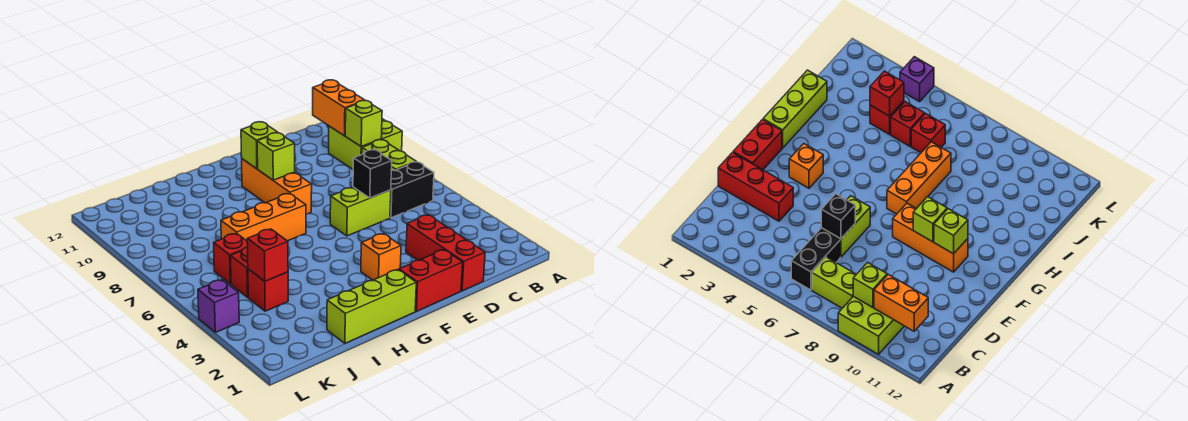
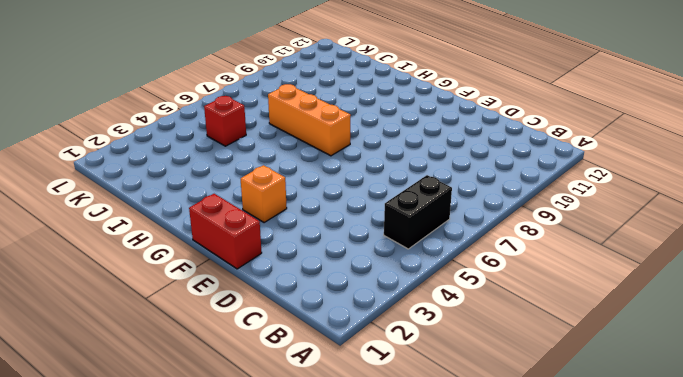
black brick B5:B6 level 1 -> black brick B6:C6 level 1
none -> lime brick A9:B10 level 1
none -> lime brick B7:B8 level 1
none -> red brick D1:D3 level 1

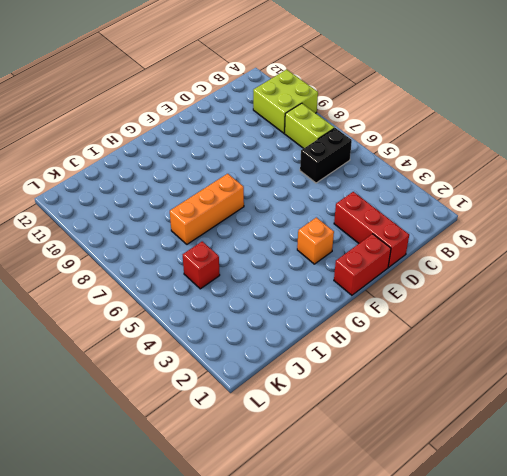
none -> lime brick D6:E6 level 1
none -> orange brick F8:F10 level 1
none -> lime brick G1:I1 level 1

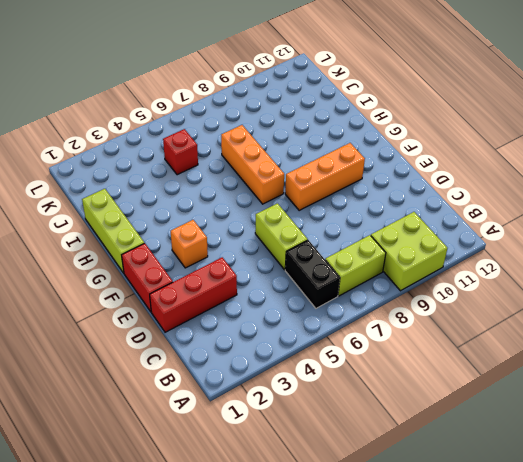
none -> red brick J4 level 1
none -> red brick J6 level 1
none -> purple brick L4 level 1

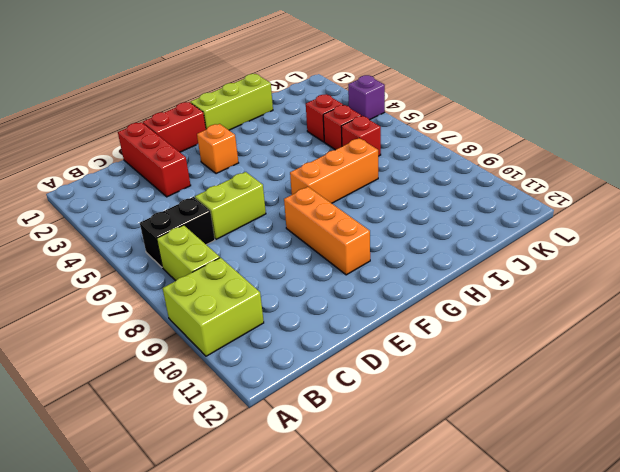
none -> lime brick B9 level 2
none -> orange brick B10:B11 level 2
none -> black brick D6 level 2

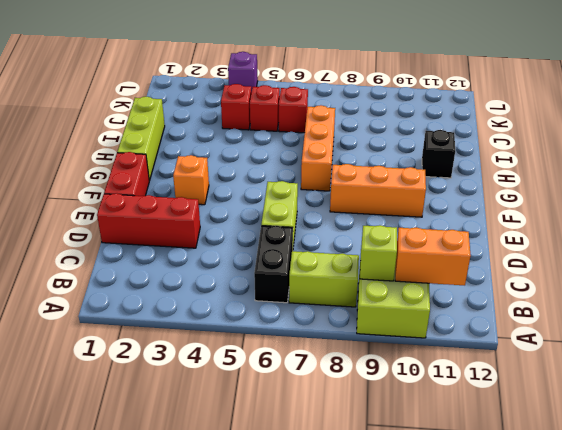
black brick H11 level 1 -> black brick D6 level 2
none -> lime brick F9 level 2
none -> lime brick F10 level 2
none -> red brick J4 level 2

